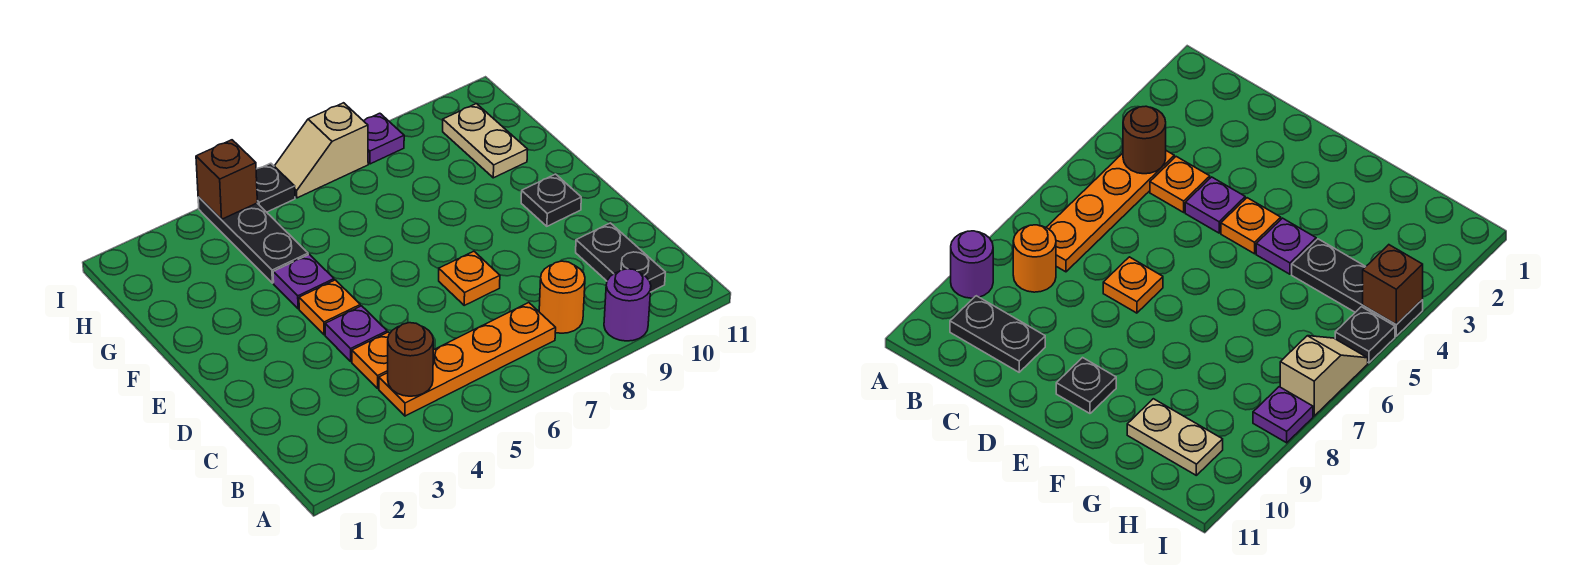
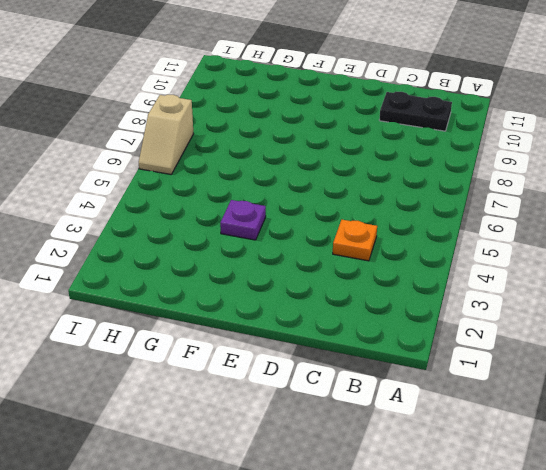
none -> purple round brick A9 level 1
none -> orange plate B4:B7 level 1
none -> orange round brick B8 level 1

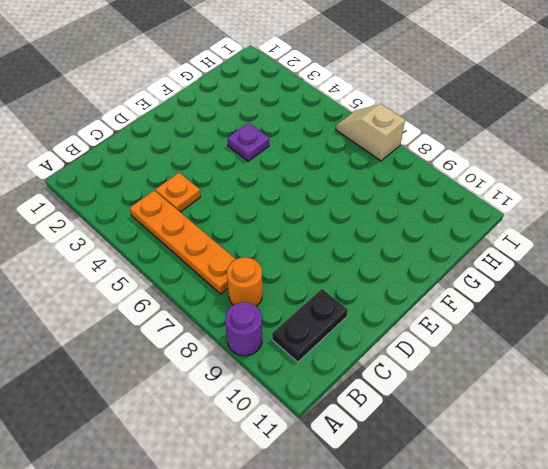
none -> purple plate D4 level 1
none -> orange plate D7 level 1
none -> orange plate E4 level 1

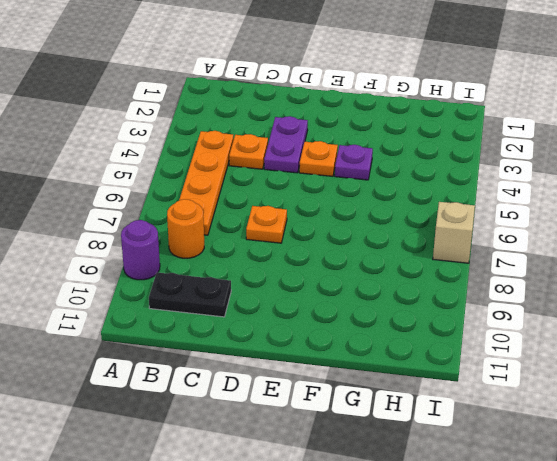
purple plate D3:D4 level 1 -> purple plate D4 level 1
none -> black plate E10 level 1
none -> black plate G4:I4 level 1
none -> tan plate G10:H10 level 1

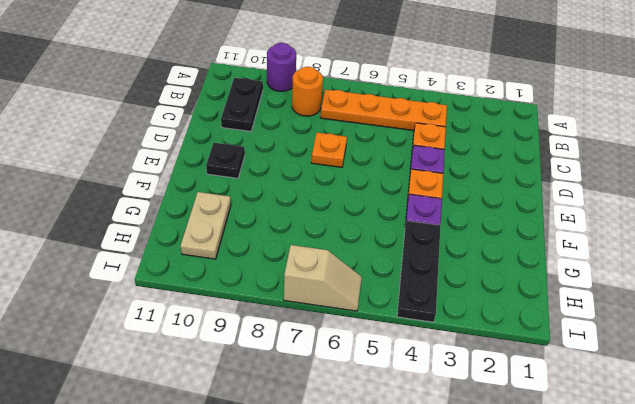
none -> black plate I5 level 1
none -> purple plate I8 level 1
none -> brown round brick B4 level 2

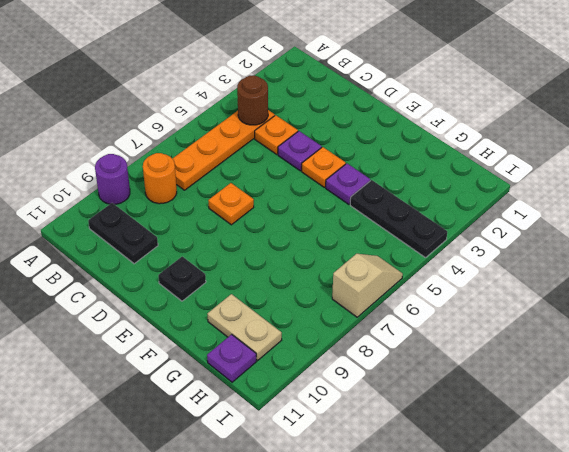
purple plate H11 level 1 -> purple plate I8 level 1
none -> black plate I5 level 1
none -> brown brick I4 level 2

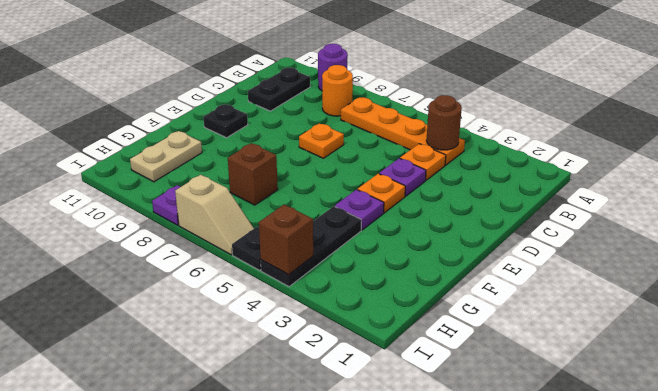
brown brick G7 level 1 -> none

